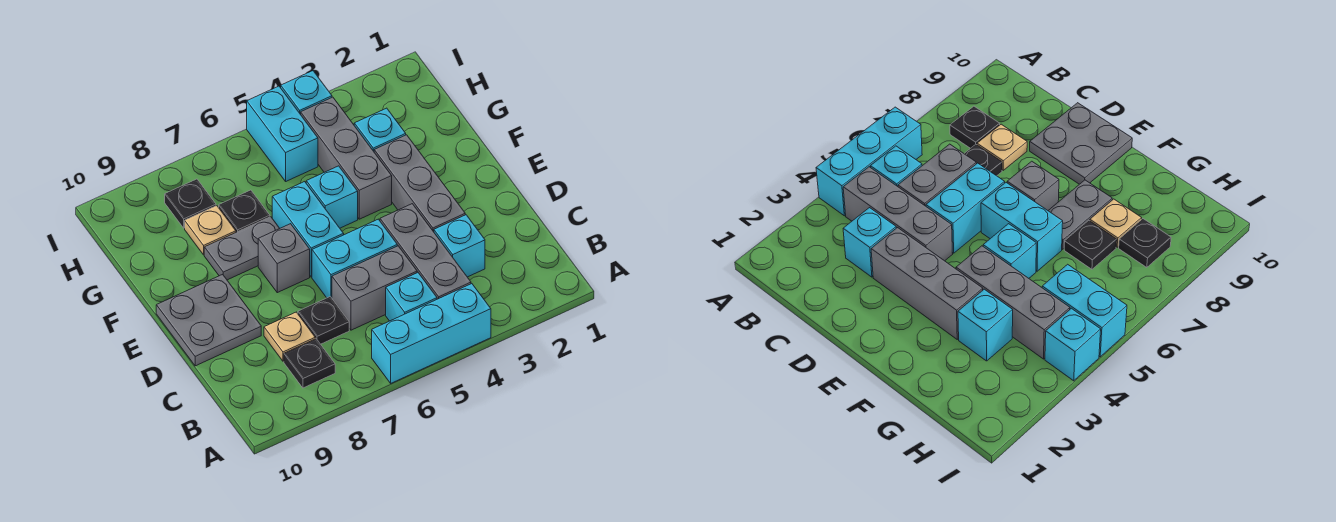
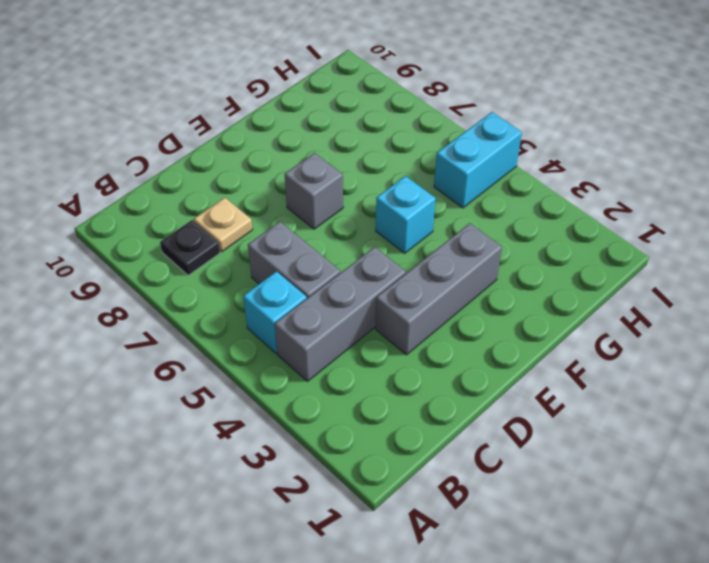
none -> cyan brick A4:A6 level 1
none -> cyan brick C3 level 1
none -> black plate C7 level 1

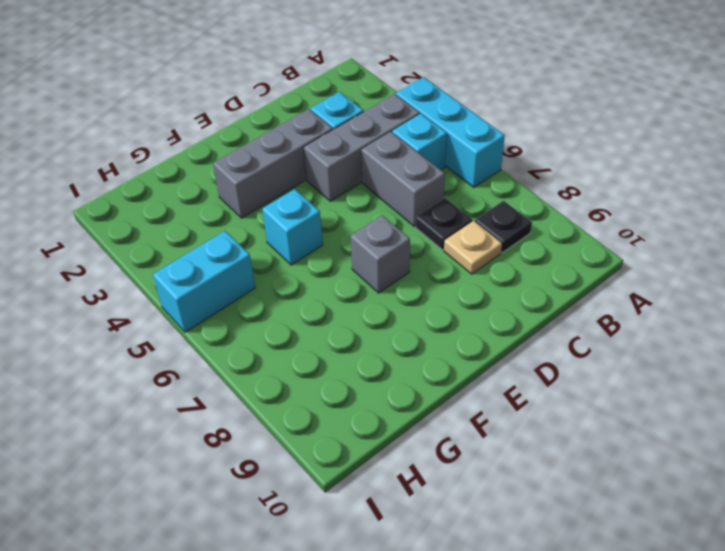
none -> cyan brick D5:D6 level 1
none -> grey plate D9:E10 level 1
none -> cyan brick E6:F6 level 1

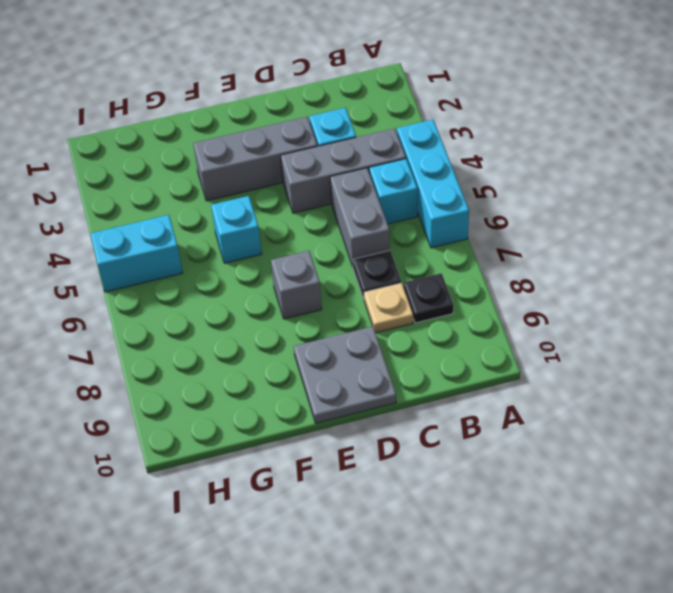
none -> cyan brick D5:D6 level 1
none -> cyan brick E6:F6 level 1
none -> grey brick F4:H4 level 1

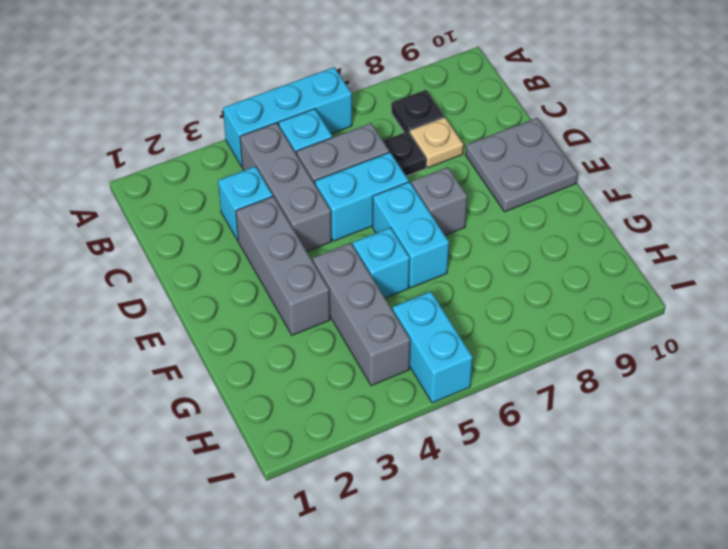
none -> grey plate F7:F8 level 1
none -> cyan brick G3 level 1
none -> black plate G7 level 1

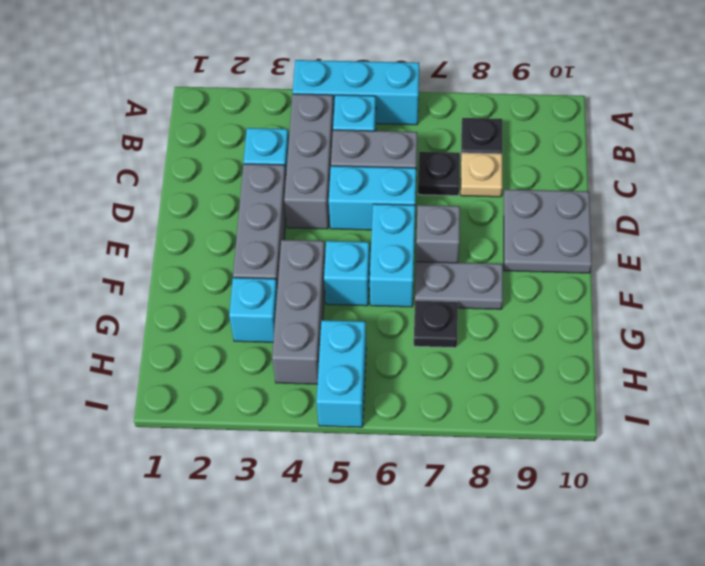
none -> tan plate G8 level 1
none -> black plate H8 level 1
none -> cyan brick I4 level 1

